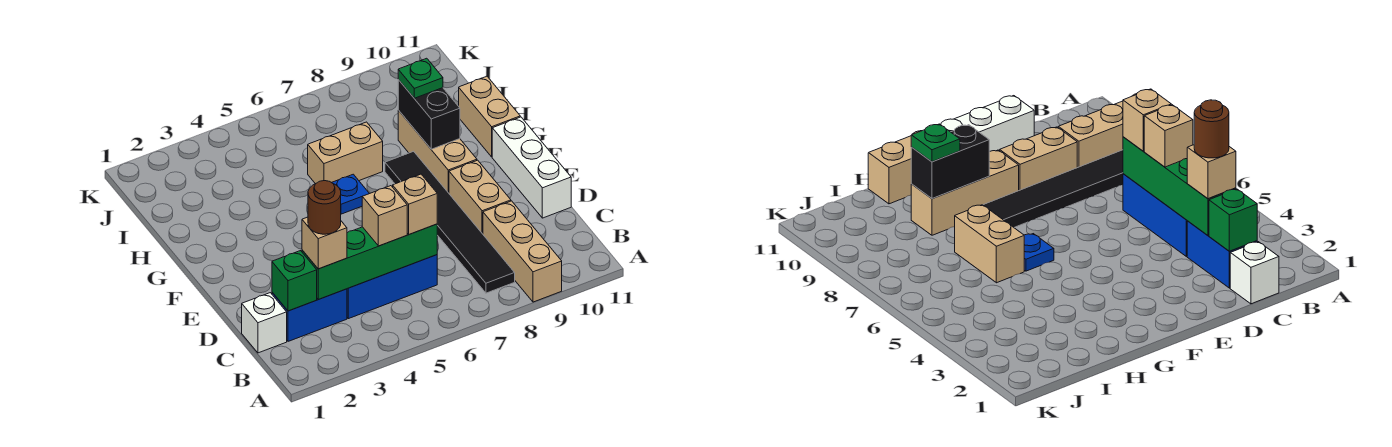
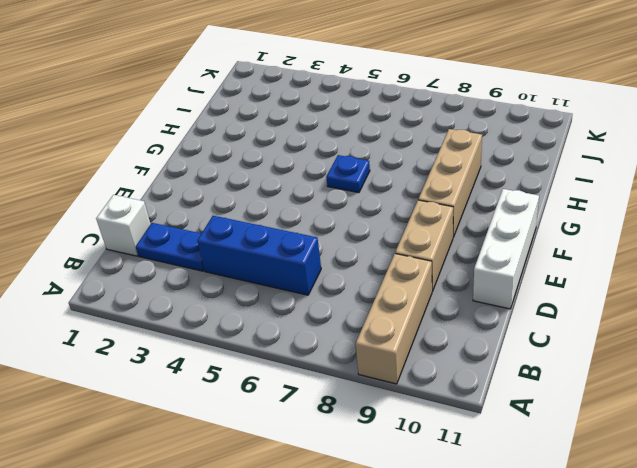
blue plate C2:C3 level 1 -> blue brick C2:C3 level 1
none -> black tile B8:G8 level 1
none -> tan brick G11:H11 level 1
none -> tan brick H6:H7 level 1

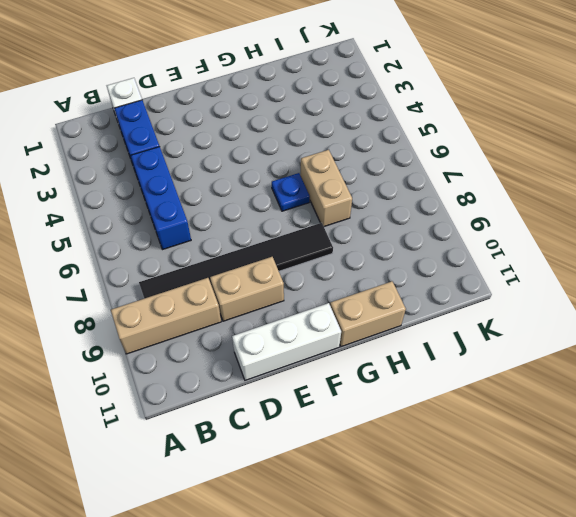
none -> tan brick F9:H9 level 1
none -> green brick C2 level 2
none -> green brick C3:C6 level 2

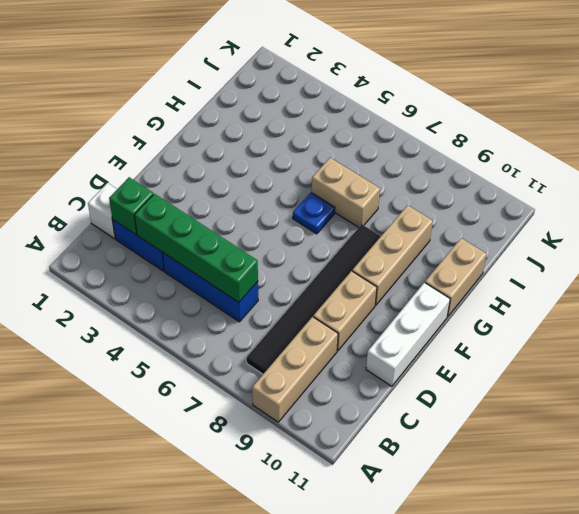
none -> black brick G9:H9 level 2
none -> tan brick C3 level 3
none -> tan brick C5 level 3

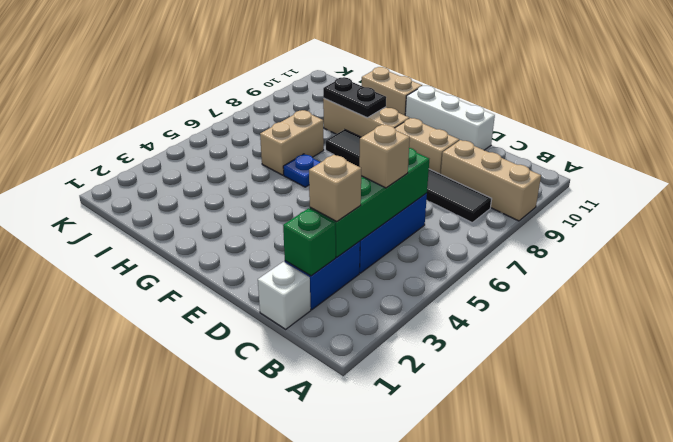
black plate G9:H9 level 2 -> black brick G9:H9 level 2
none -> tan brick C6 level 3
none -> green plate H9 level 3
none -> brown round brick C3 level 4

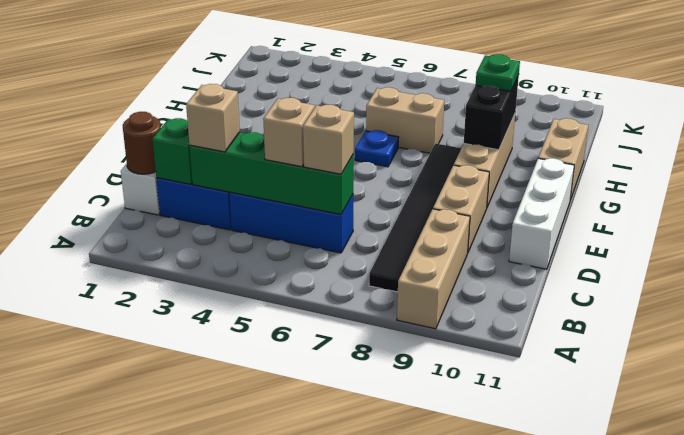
brown round brick C1 level 2 -> brown round brick C3 level 4

